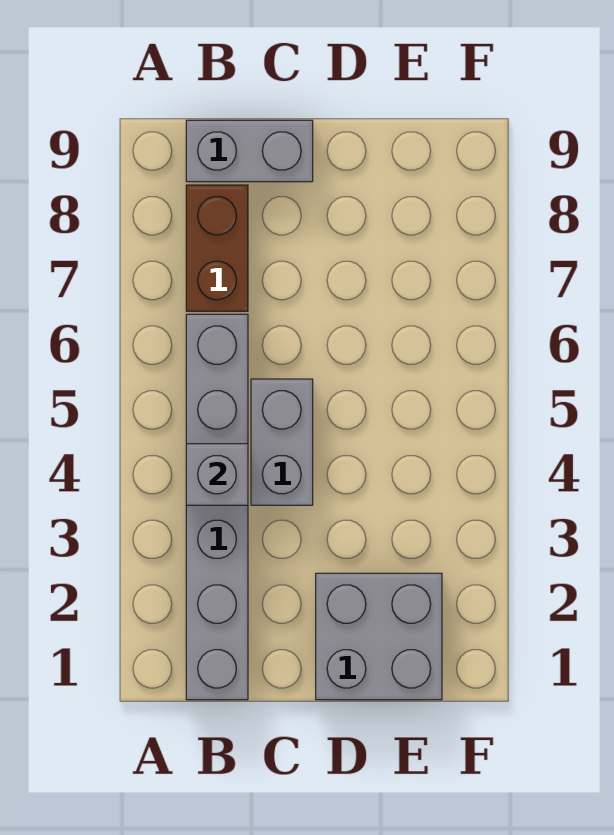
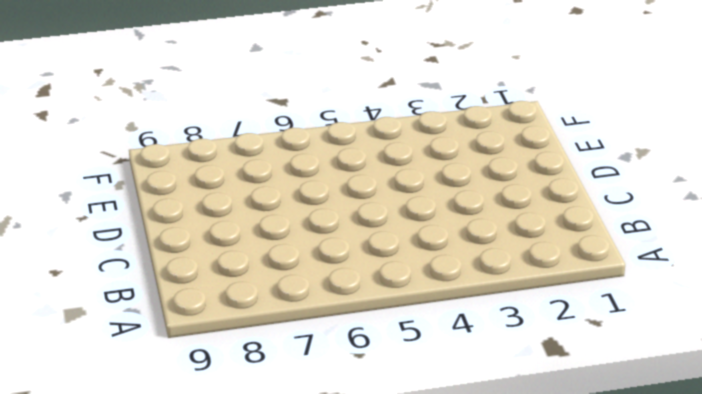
none -> grey brick B1:B6 level 1
none -> brown brick B7:B8 level 1

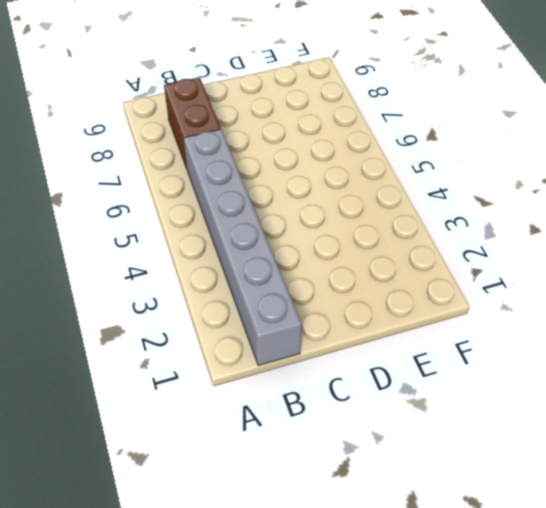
none -> grey brick B9:C9 level 1
none -> grey brick C4:C5 level 1

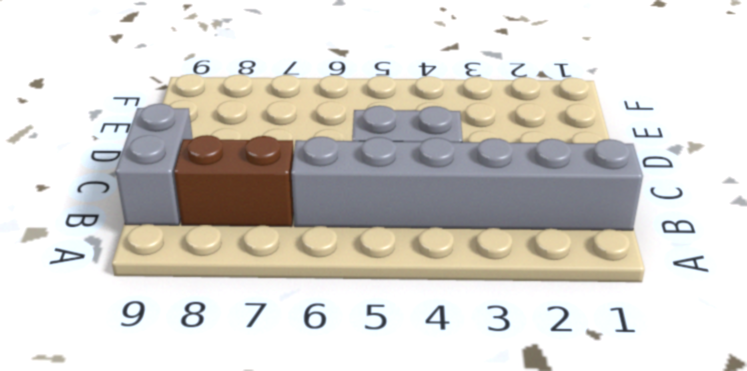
none -> grey brick D1:E2 level 1
none -> grey brick B4 level 2

